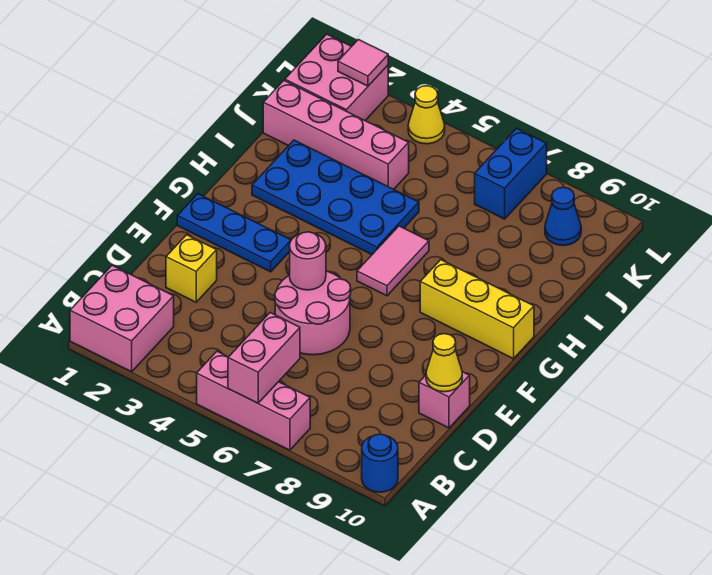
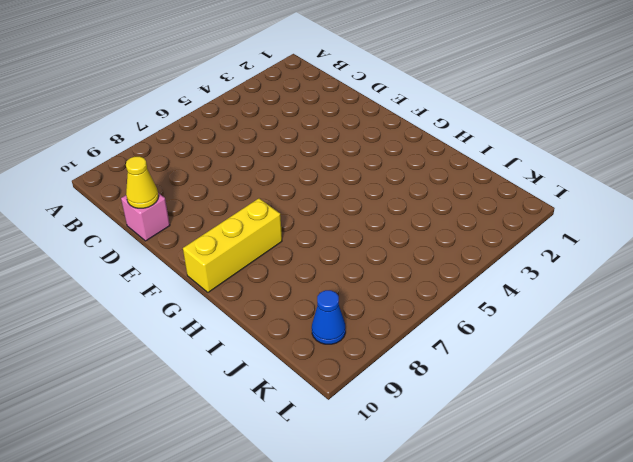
none -> pink brick A1:B2 level 1
none -> pink brick A5:A7 level 1
none -> blue round brick A10 level 1

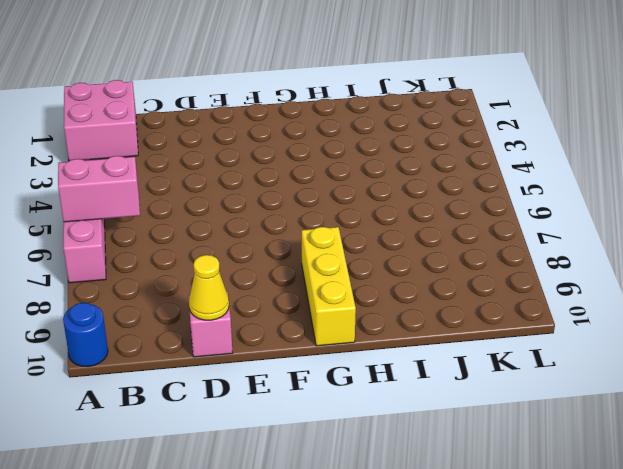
none -> yellow brick D2 level 1
none -> pink round brick D5:E6 level 1
none -> blue plate F1:F3 level 1

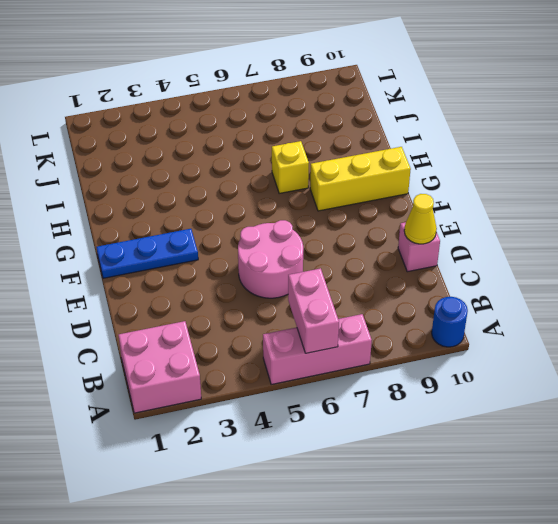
yellow brick H7 level 1 -> yellow brick D2 level 1
none -> pink tile G6:H6 level 1
none -> blue plate H2:I5 level 1
none -> pink brick J1:J4 level 1

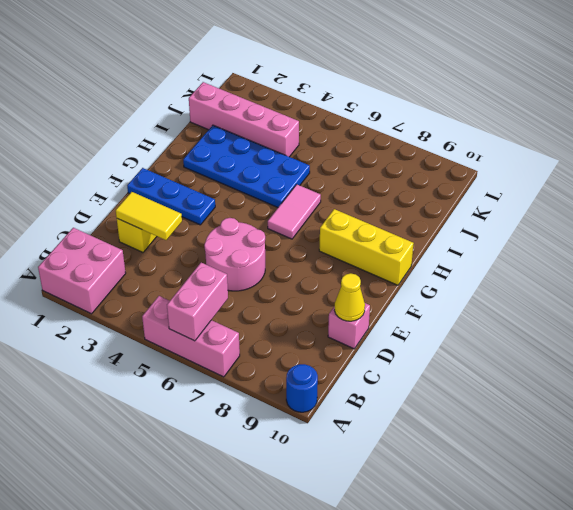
yellow tile D2:D3 level 2 -> none
none -> pink brick K1:L2 level 1
none -> blue brick K7:L7 level 1
none -> blue cone K9 level 1

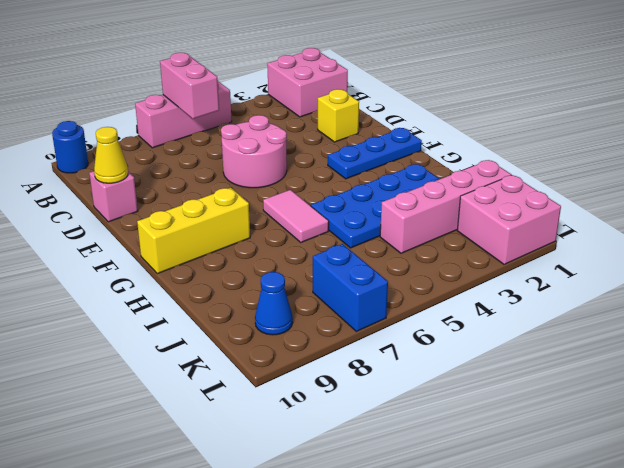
none -> yellow cone L4 level 1
none -> pink round brick E5 level 2
none -> pink tile L2 level 2

